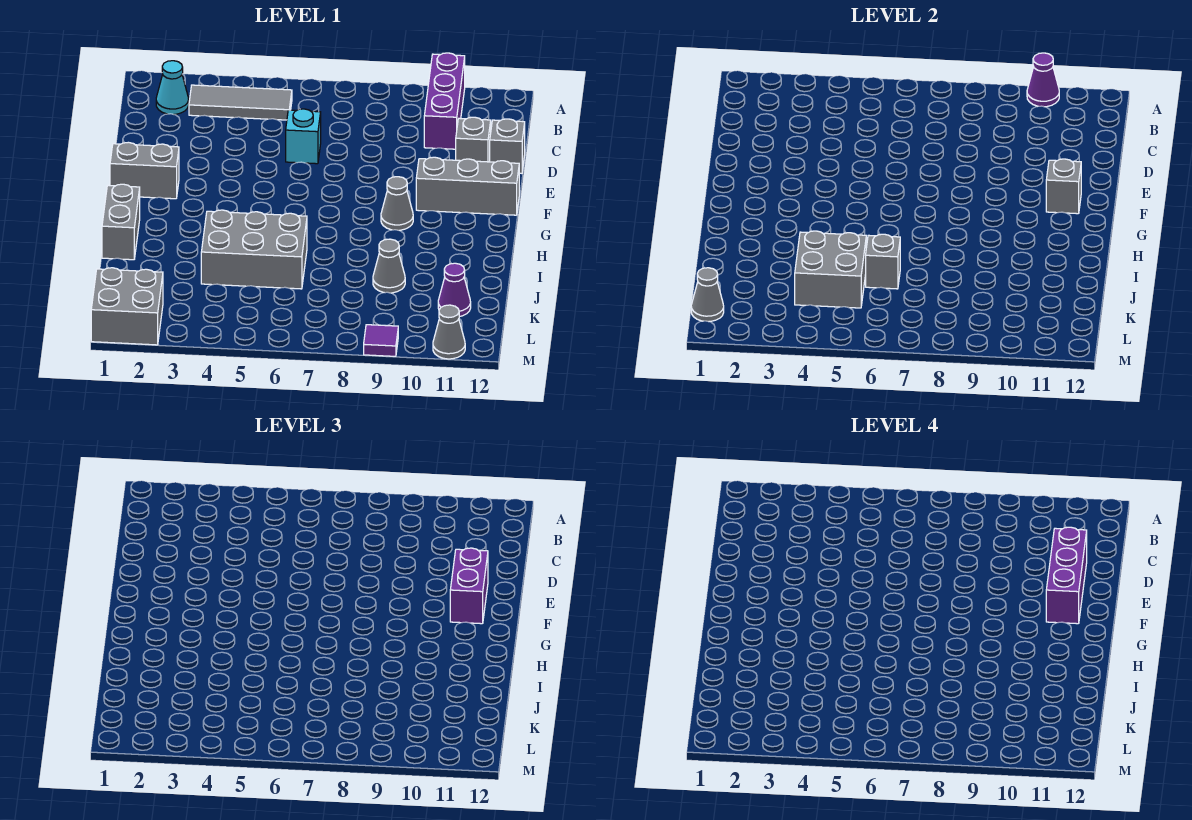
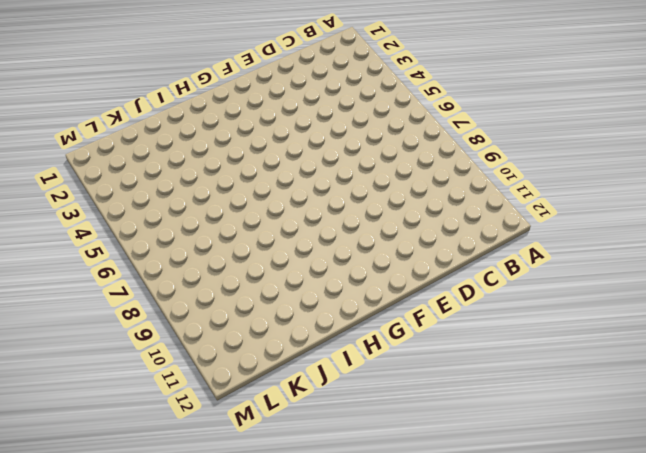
none -> purple brick A10:C10 level 1
none -> cyan cone B2 level 1
none -> grey tile B3:B5 level 1

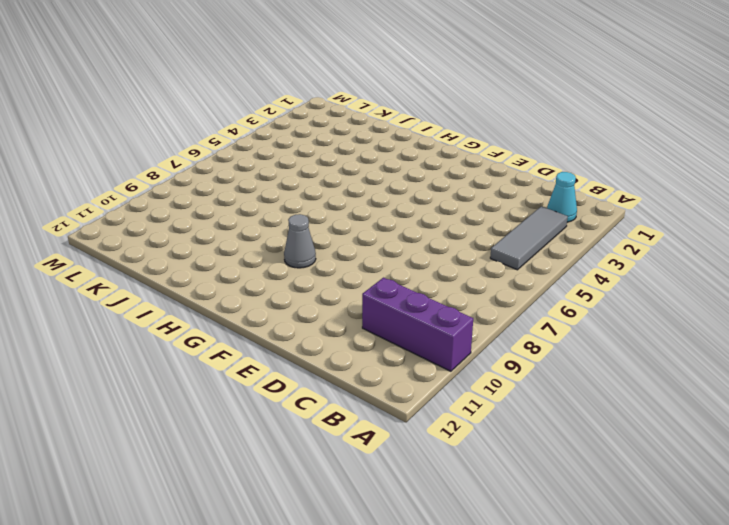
none -> cyan brick D6 level 1
none -> grey brick D11 level 1
none -> grey brick D12 level 1

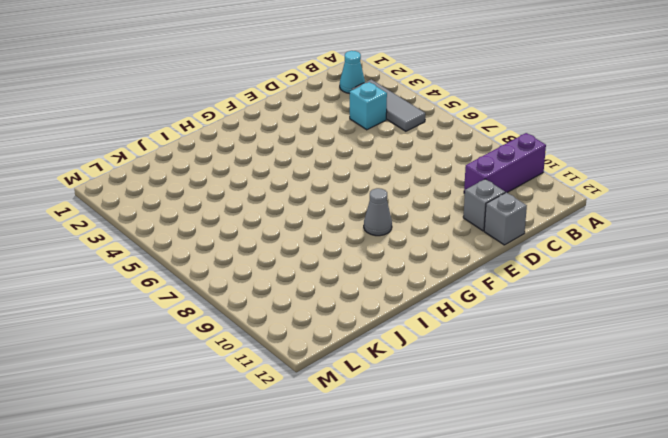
cyan brick C4 level 1 -> cyan brick D6 level 1
none -> grey brick F1:F2 level 1
none -> grey brick F10:F12 level 1
none -> grey brick H1:I1 level 1

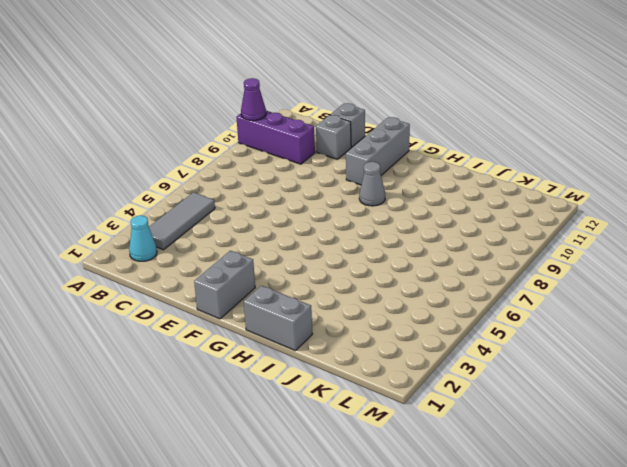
none -> cyan brick D6 level 1
none -> grey brick I4:J6 level 1
none -> grey cone J9 level 1

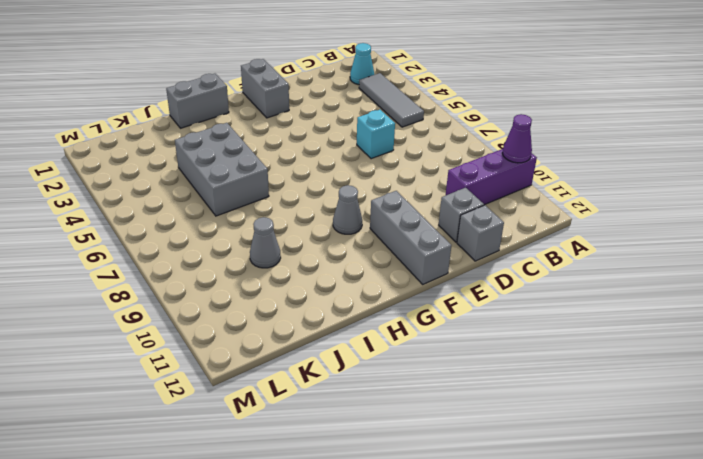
none -> purple cone K11 level 1
none -> grey brick L1:M2 level 1
none -> purple tile M9 level 1

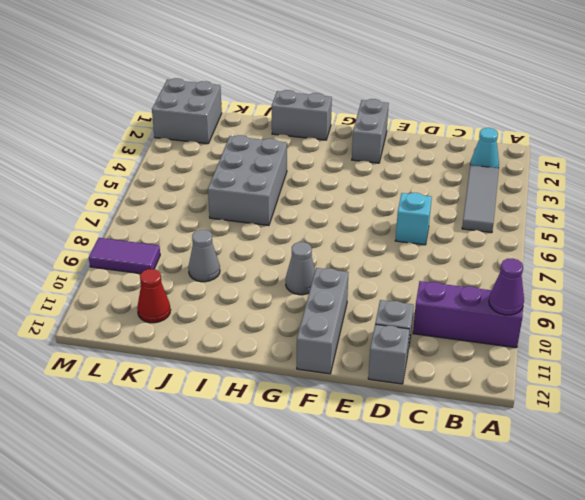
red cone K11 level 1 -> purple cone K11 level 1
purple tile L9:M9 level 1 -> purple tile M9 level 1
none -> grey cone M11 level 1
none -> grey brick F11 level 2
none -> grey brick J4:K5 level 2

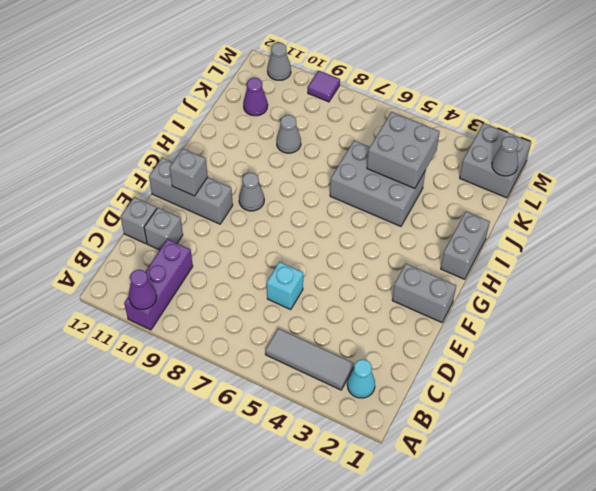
none -> grey brick J6 level 2
none -> purple brick E11:F11 level 3
none -> purple brick D11:F11 level 4

